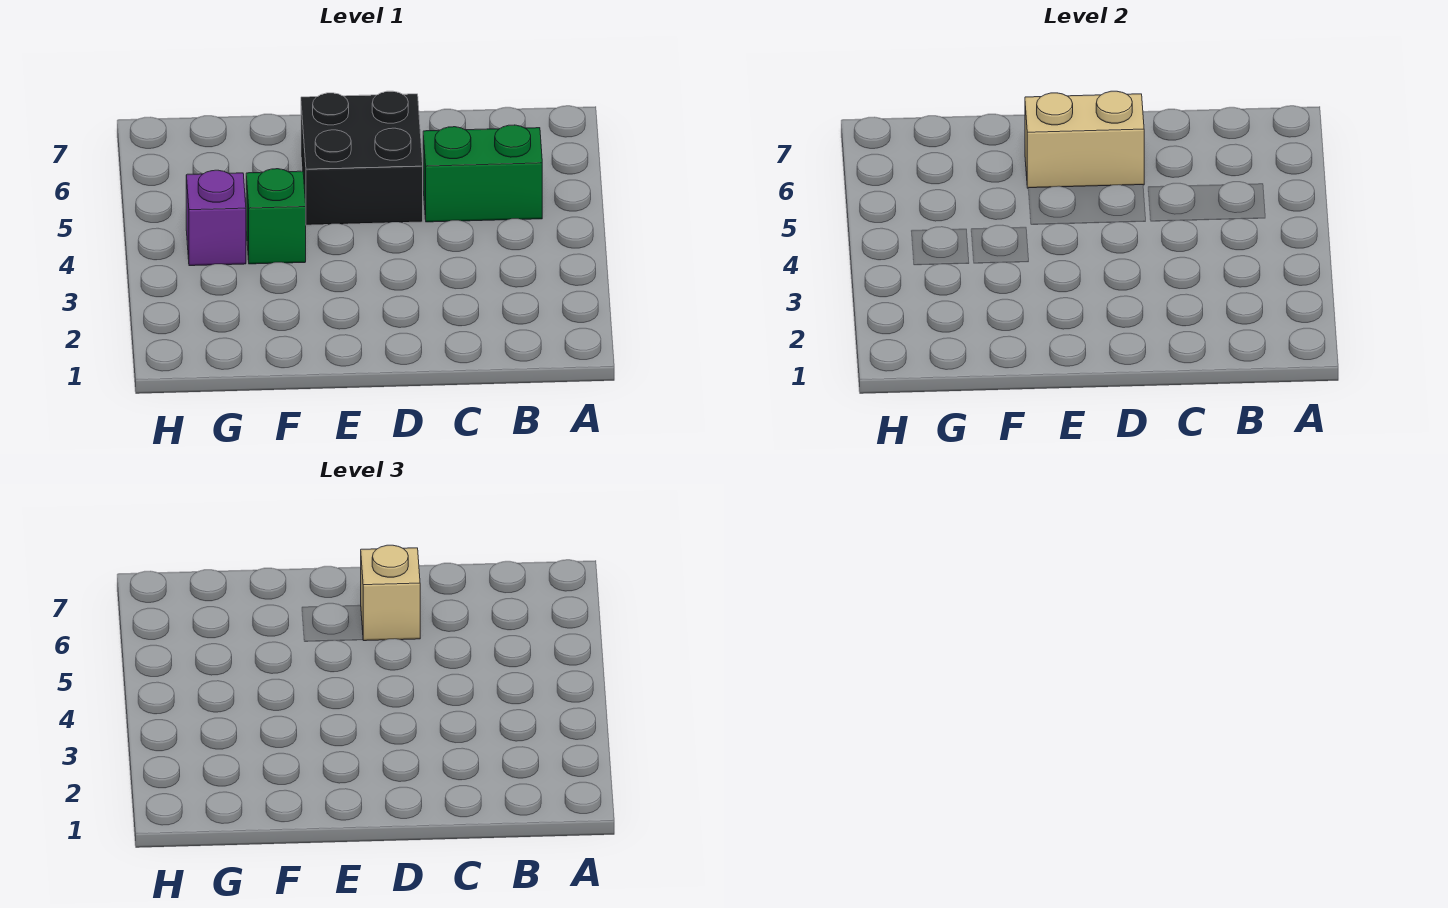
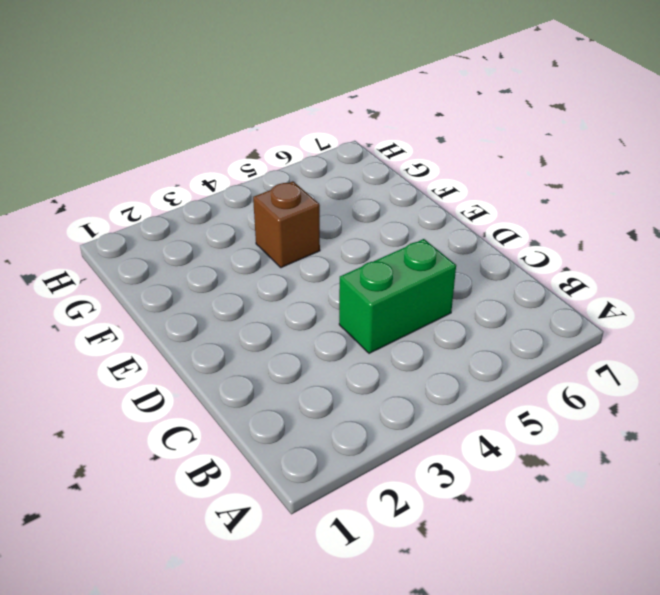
green brick C4:C5 level 1 -> green brick B5:C5 level 1
brown brick F4 level 1 -> green brick F4 level 1
none -> black brick D5:E6 level 1
none -> purple brick G4 level 1

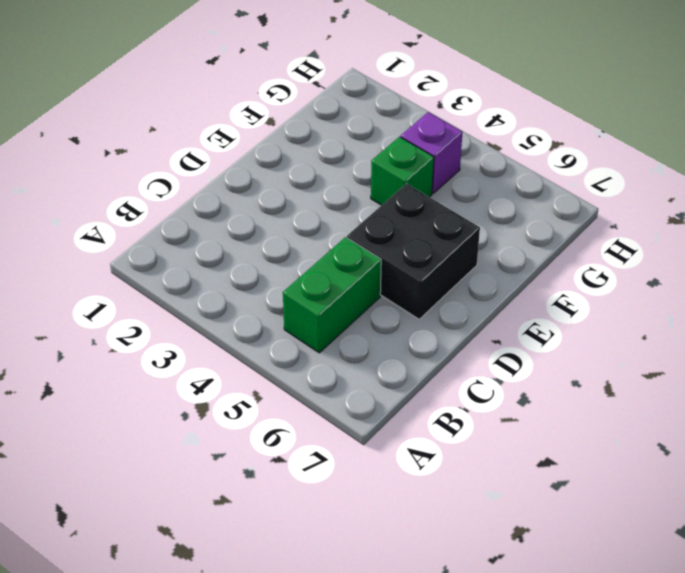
none -> tan brick D6:E6 level 2
none -> tan brick D6 level 3

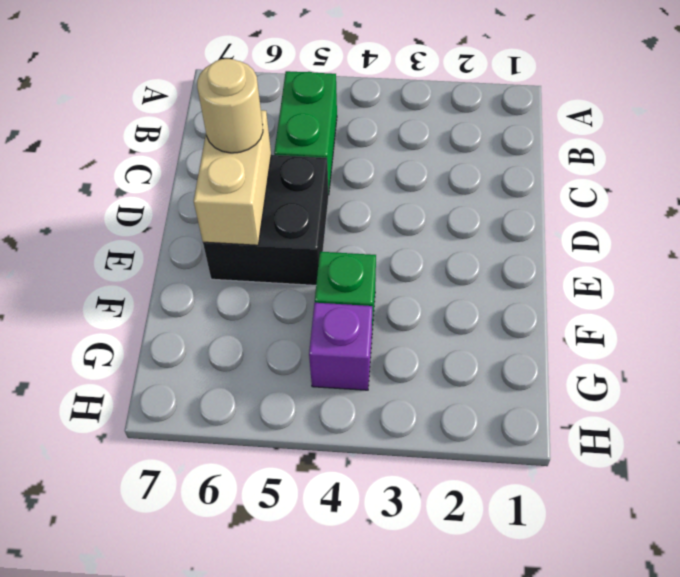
tan round brick D6 level 3 -> tan brick D6 level 3

